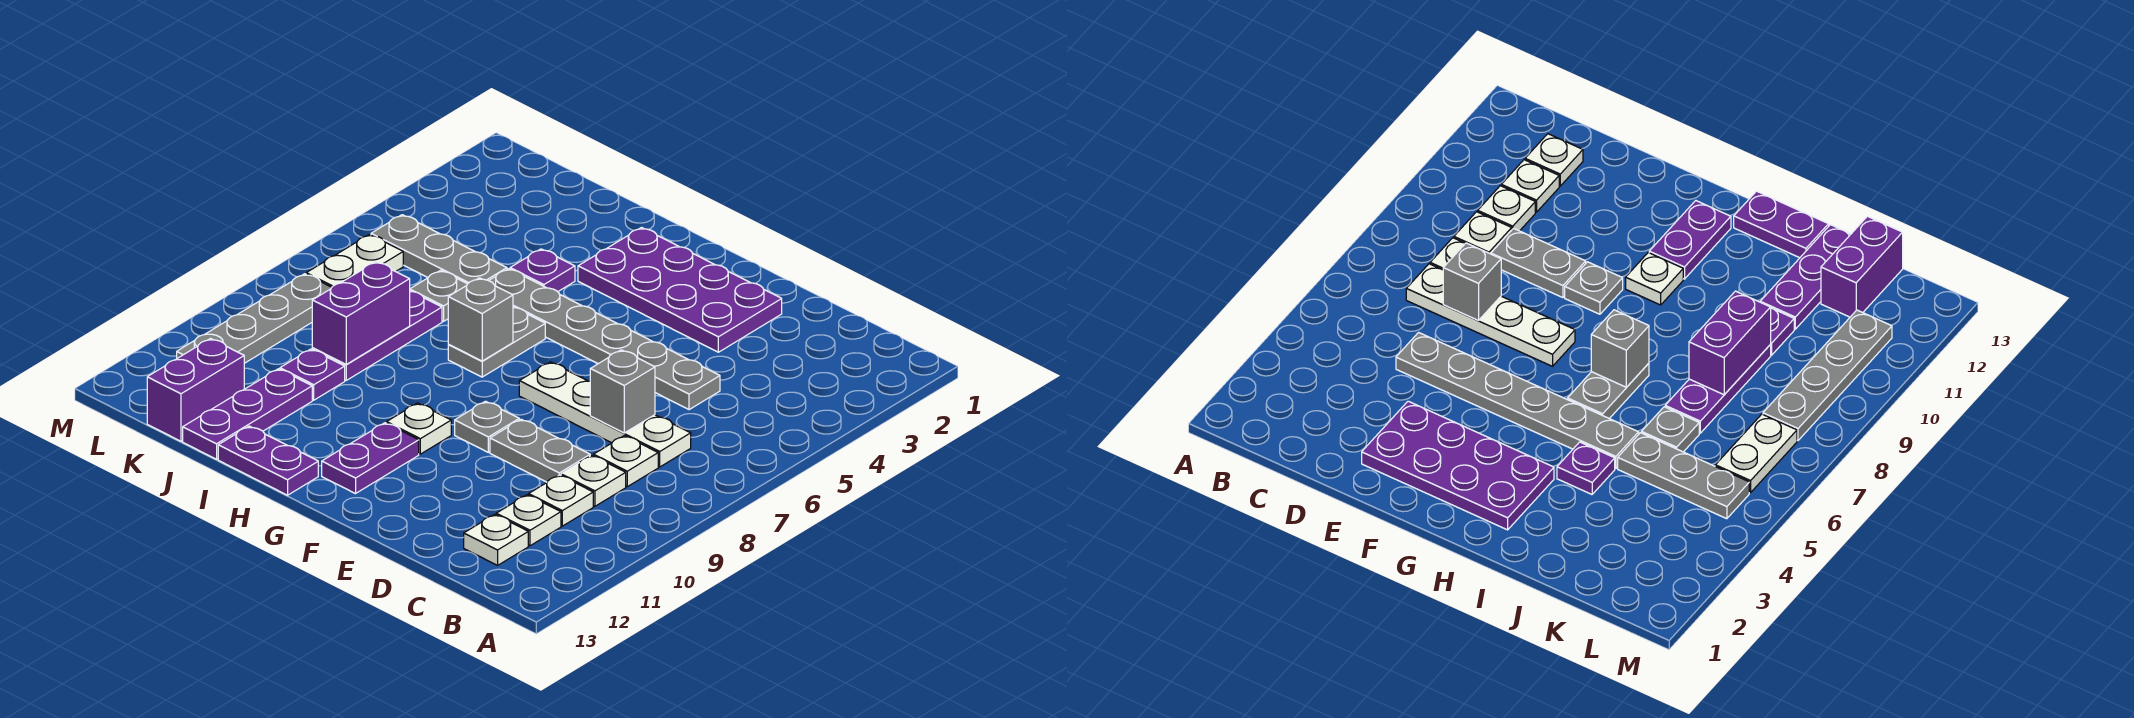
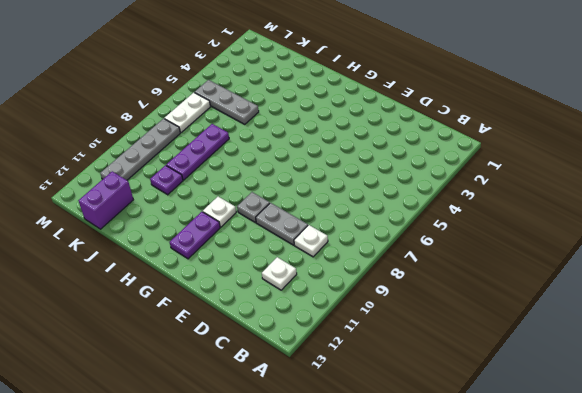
none -> white plate C7:F7 level 1
none -> white plate C8 level 1
none -> white plate C10 level 1

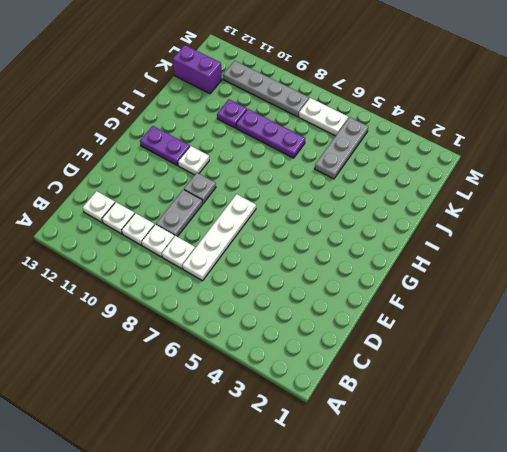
none -> grey plate D5:I5 level 1
none -> purple plate E2:H3 level 1
none -> grey plate H6:H7 level 1

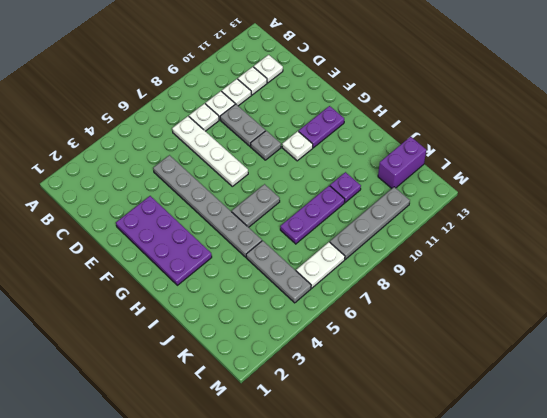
none -> purple plate H13:I13 level 1
none -> purple plate I4 level 1
none -> grey plate J6 level 1

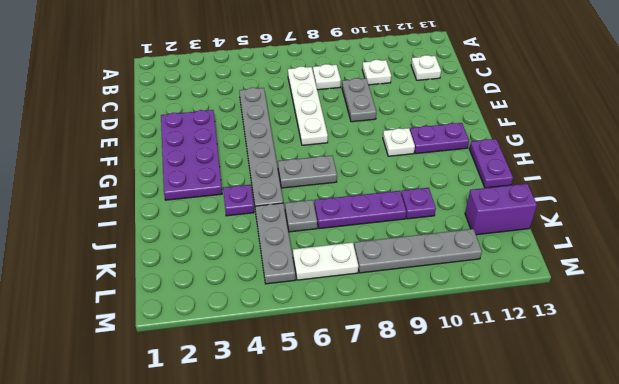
none -> white plate C9 level 1
none -> white plate C11 level 1
none -> grey plate F9 level 1

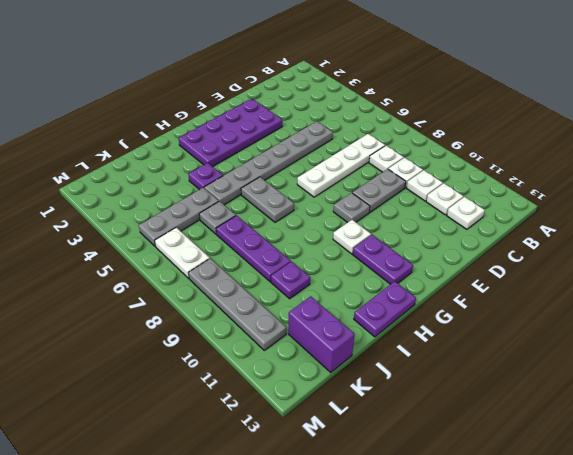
none -> purple plate J11:J13 level 1
none -> grey brick D7 level 2
none -> grey brick H7 level 2

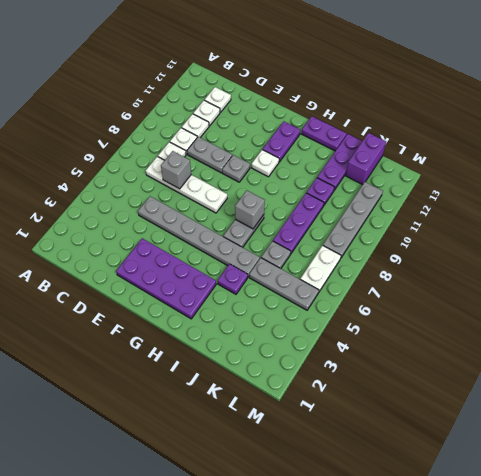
none -> purple brick J8:J9 level 2

